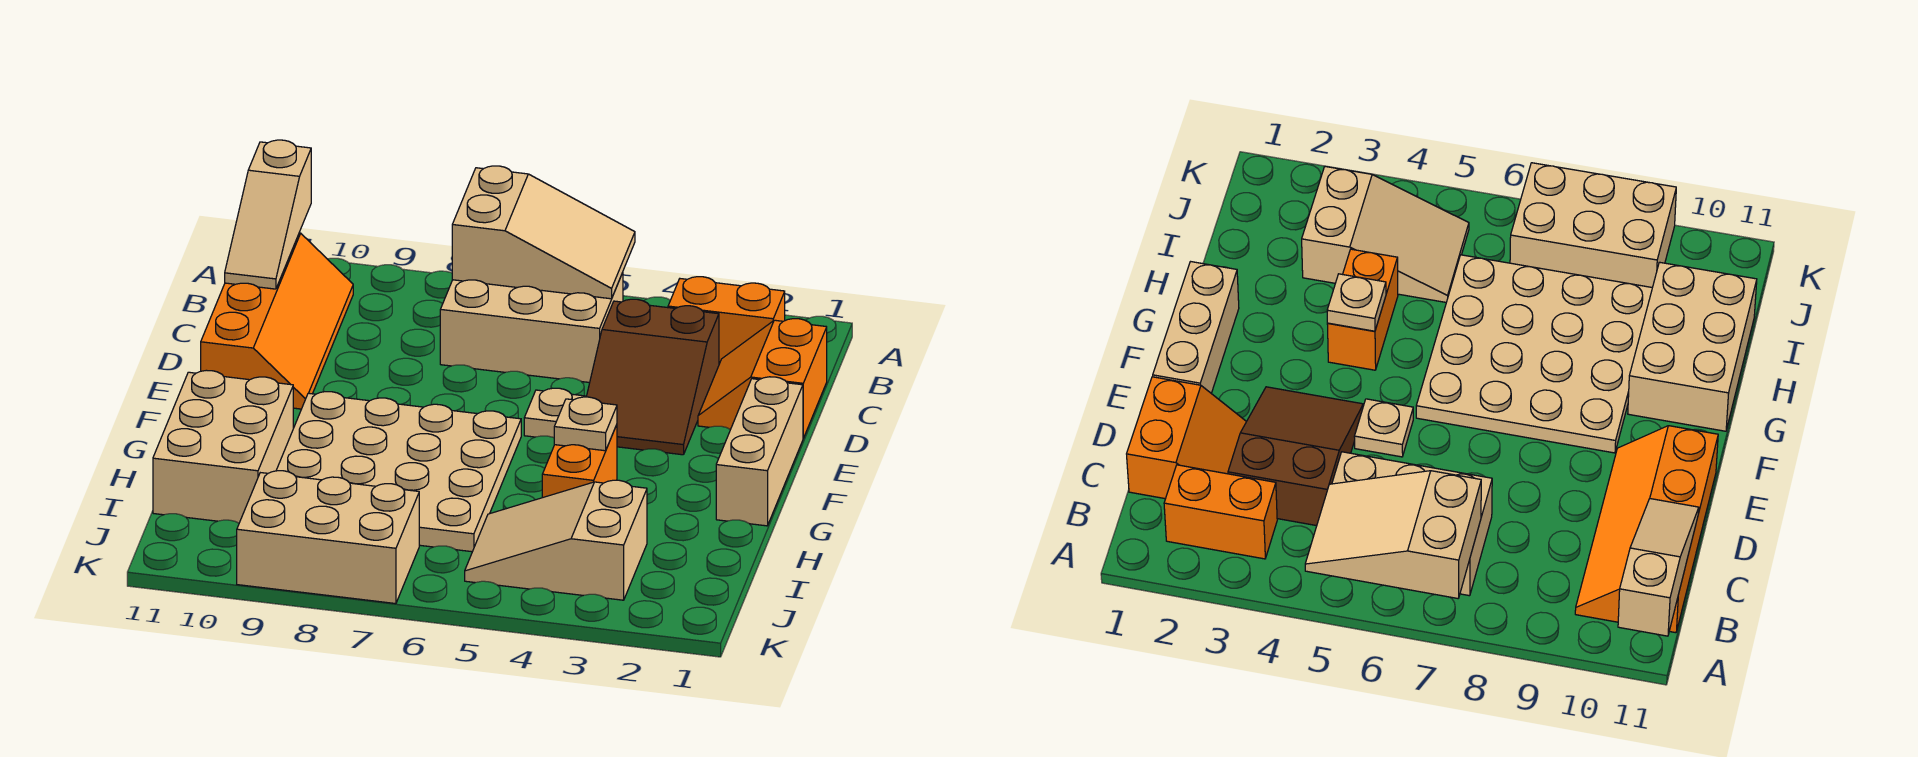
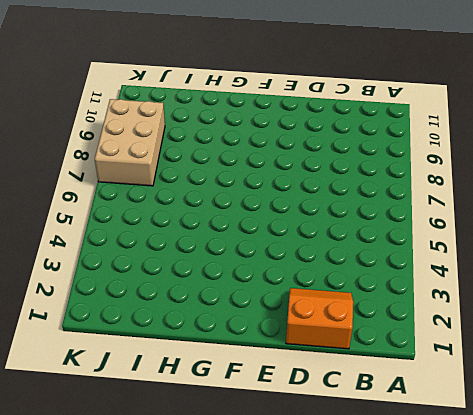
none -> orange brick B2:B3 level 1
none -> tan brick B5:C7 level 1
none -> orange slope B10:E11 level 1 top 11

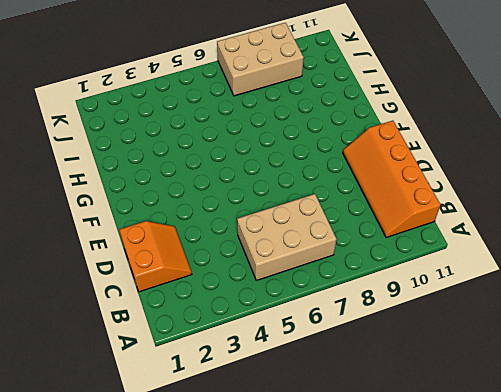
none -> orange brick B2:B3 level 1
none -> brown slope C3:E4 level 1 top C
none -> tan brick E1:G1 level 1

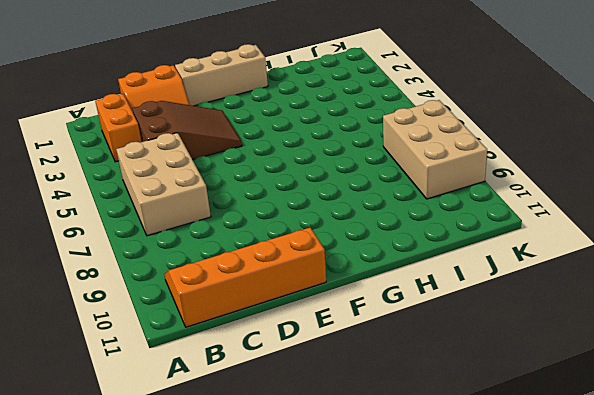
none -> tan plate E5 level 1
none -> tan plate F6:I9 level 1
none -> orange brick G4:H4 level 1

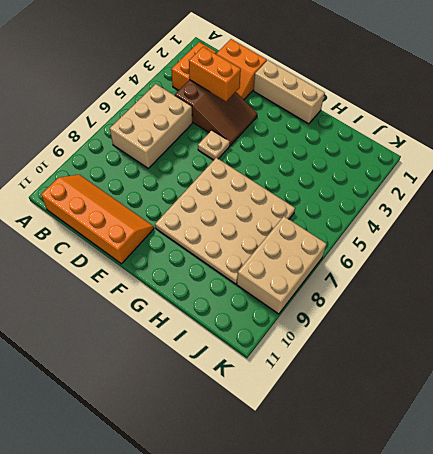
orange brick C3:D3 level 2 -> orange brick G4:H4 level 1
none -> tan brick G10:I11 level 1
none -> tan slope I3:J5 level 1 top 3
none -> tan slope A5:B7 level 2 top 7

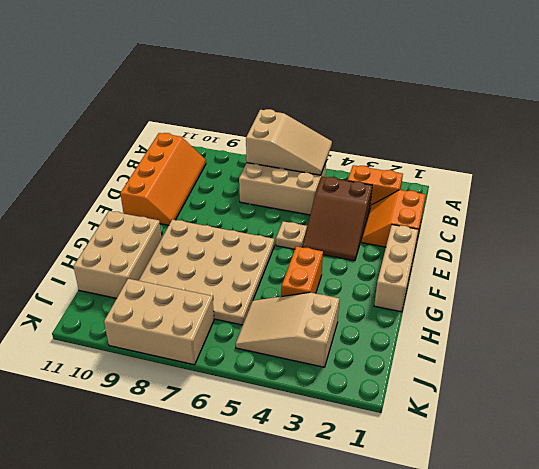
none -> tan slope A11:C11 level 2 top A
none -> tan plate G4 level 2

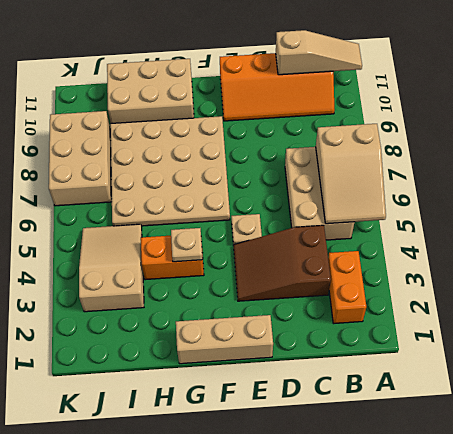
tan slope A11:C11 level 2 top C -> tan slope A11:C11 level 2 top A
none -> orange slope C1:D2 level 1 top 1

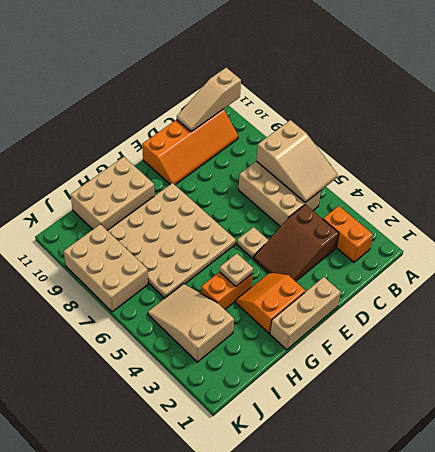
orange slope F2:G3 level 1 top 2 -> orange slope C1:D2 level 1 top 1

